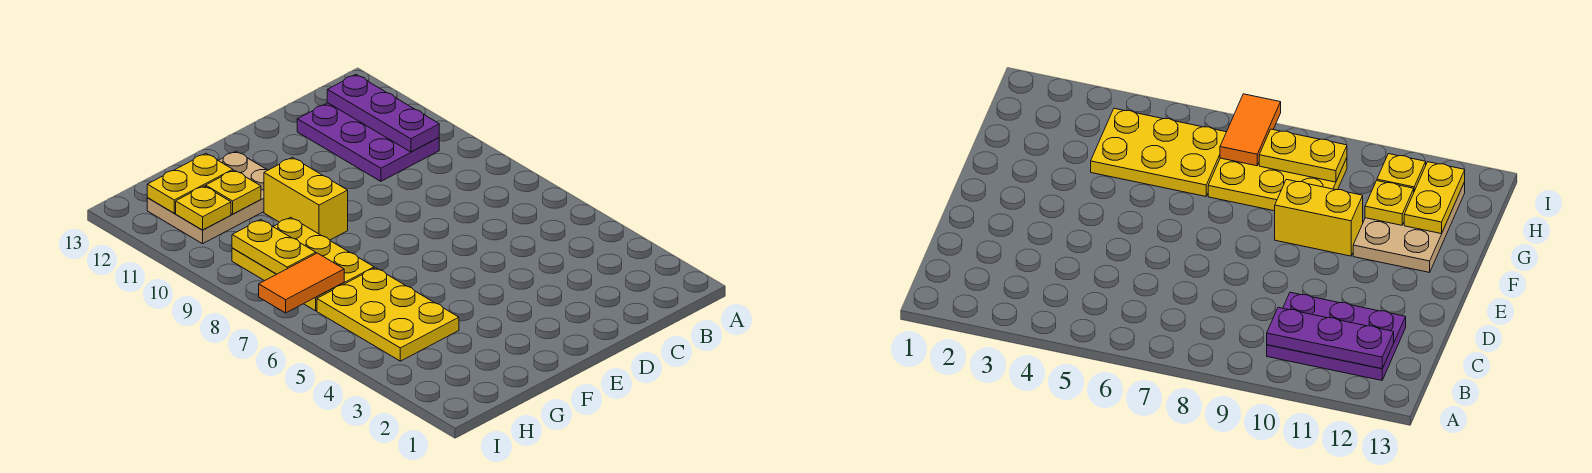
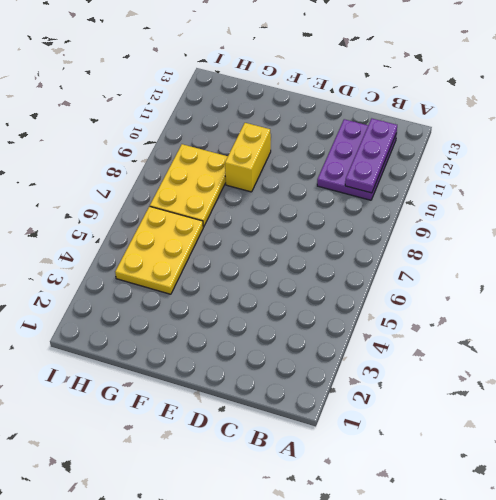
none -> tan plate F11:H12 level 1
none -> yellow plate G11 level 2

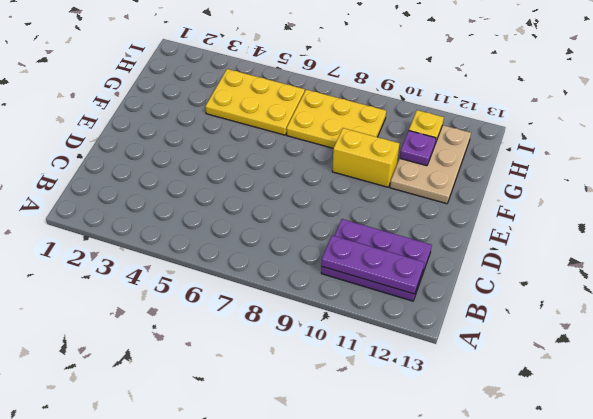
purple plate G11 level 2 -> yellow plate G11 level 2
none -> yellow plate G12:H12 level 2
none -> orange tile H7:I7 level 2

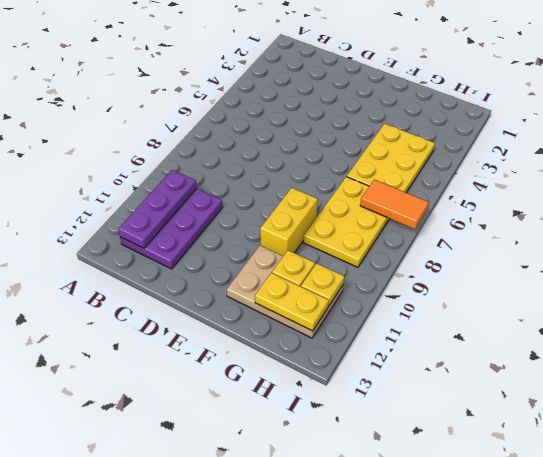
none -> yellow plate H8:H9 level 2

